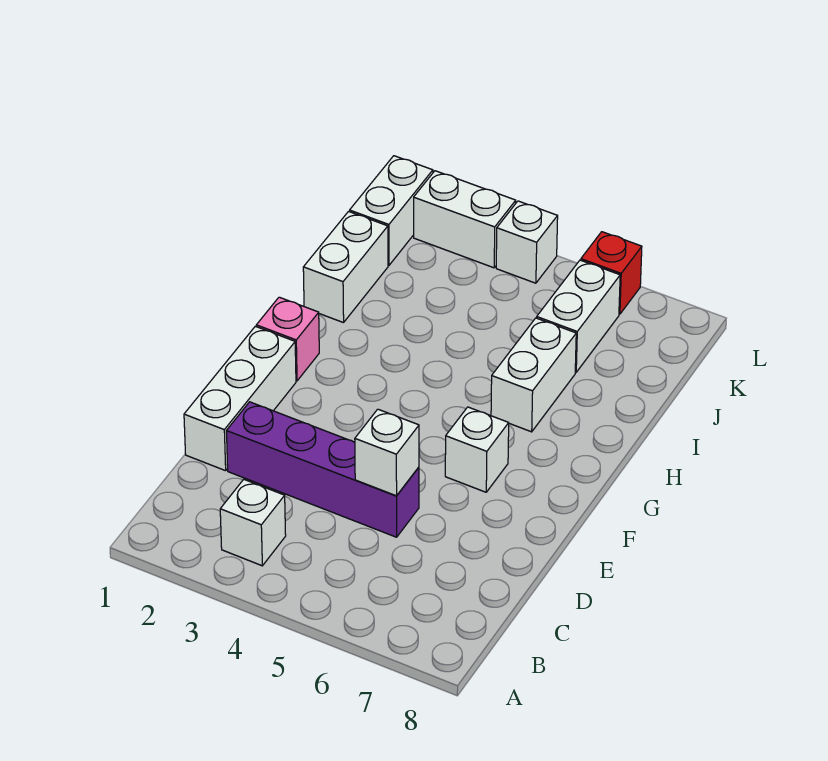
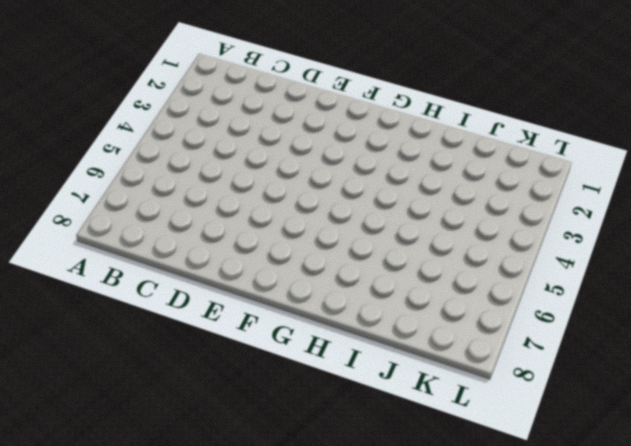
none -> white brick B3 level 1
none -> white brick D1:F1 level 1
none -> purple brick D2:D5 level 1

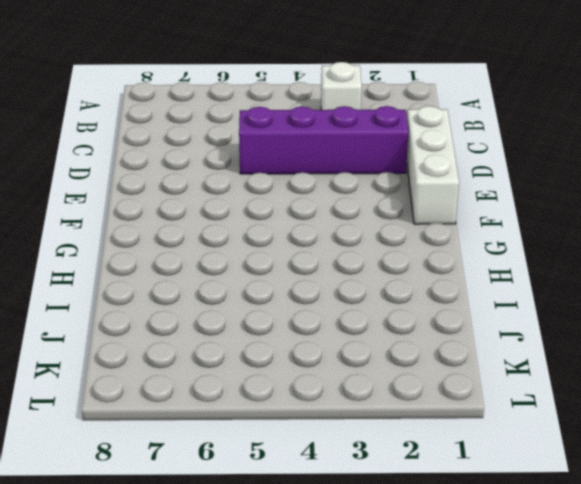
none -> white brick F6 level 1
none -> pink brick G1 level 1
none -> white brick H6:I6 level 1

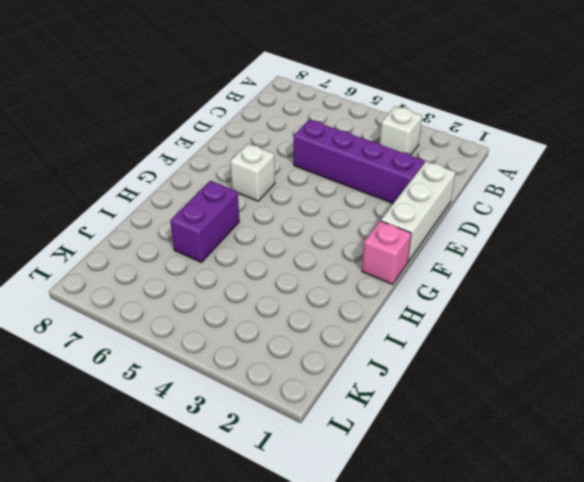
purple brick H6:I6 level 1 -> white brick H6:I6 level 1
none -> white brick I1:J1 level 1
none -> white brick J6:K6 level 1
none -> white brick K1:L1 level 1

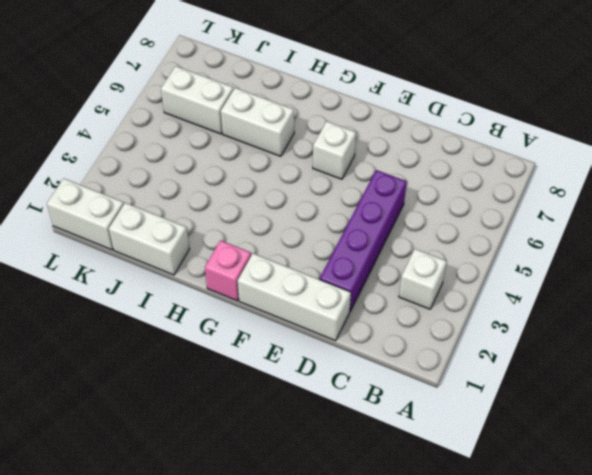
none -> white brick L2:L3 level 1
none -> white brick L4 level 1
none -> red brick L6 level 1

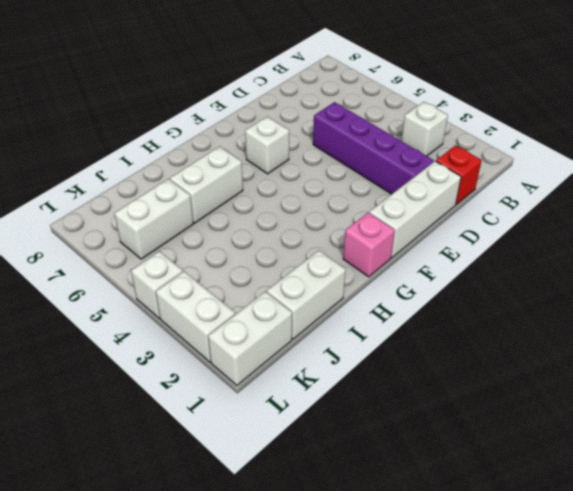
red brick C1 level 1 -> red brick L6 level 1
none -> white brick D5 level 2

